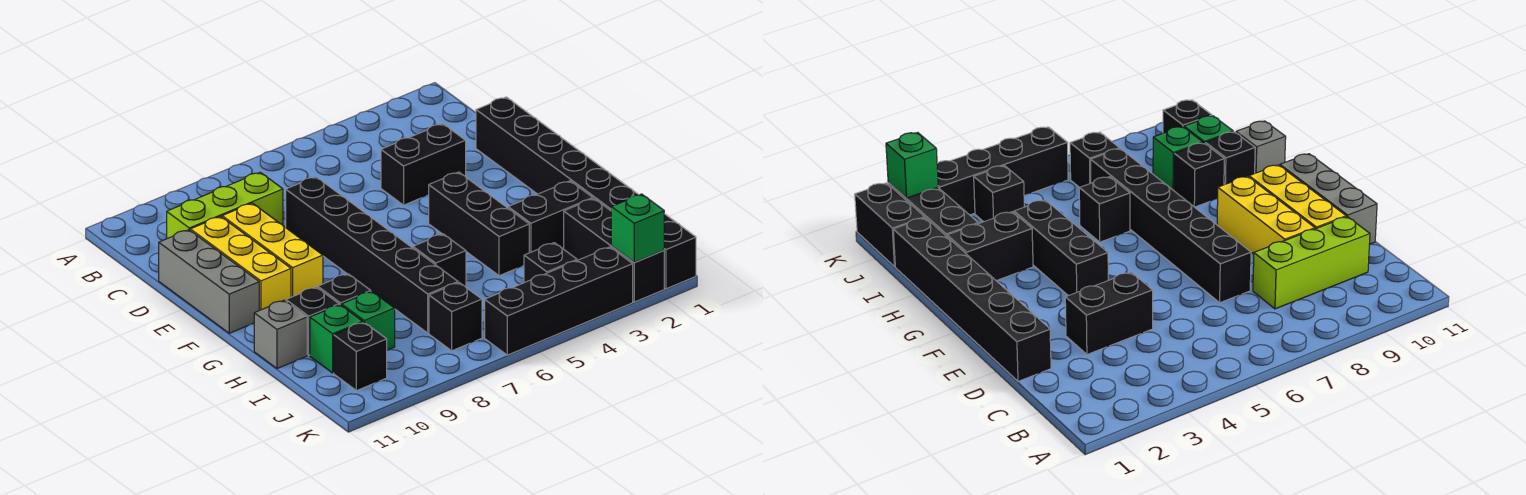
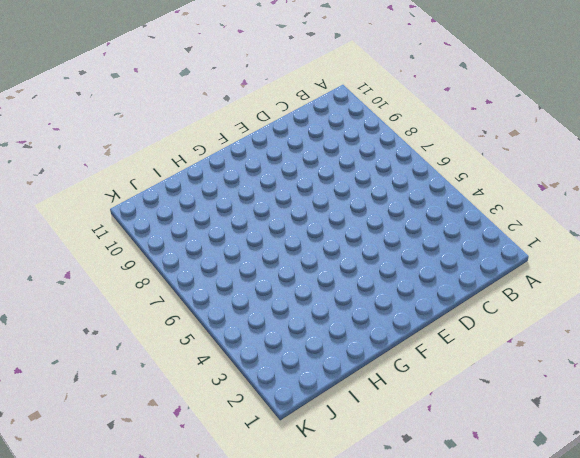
none -> lime brick C8:C10 level 1
none -> black brick D1:I1 level 1
none -> black brick D3:D4 level 1

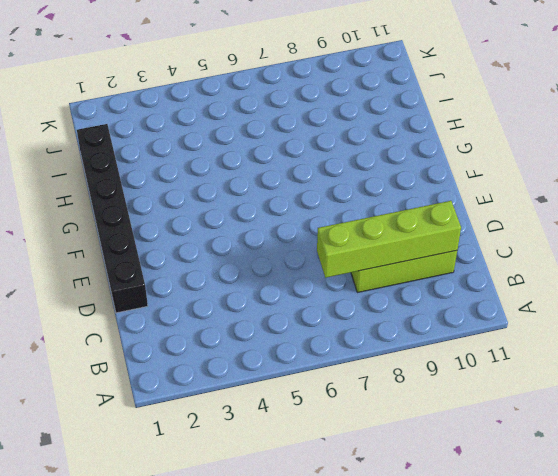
lime brick C7:C10 level 2 -> none
none -> black brick D3:D4 level 1
none -> black brick D7:I7 level 1
none -> yellow brick D9:F9 level 1

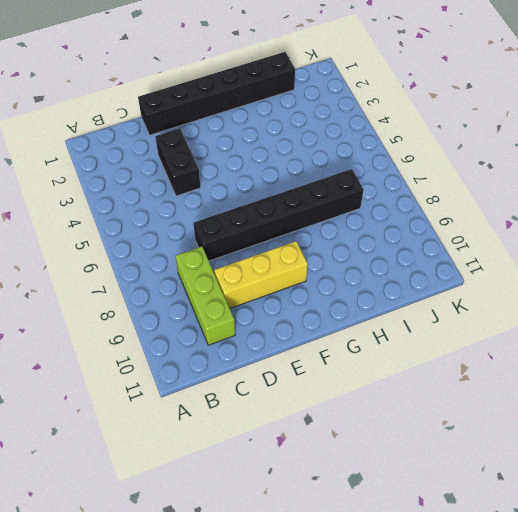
none -> yellow brick D10:F10 level 1
none -> grey brick D11:F11 level 1
none -> black brick F4:H4 level 1

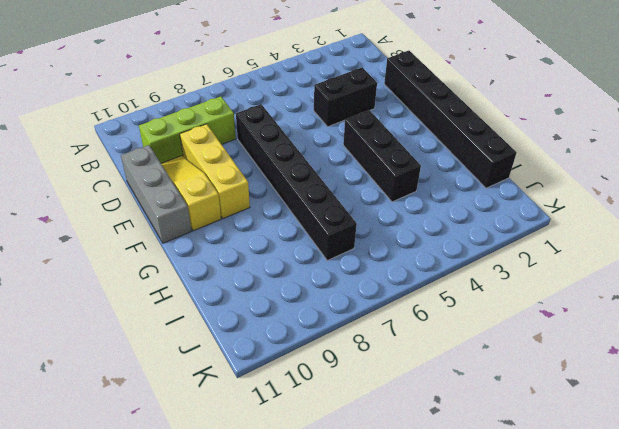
yellow slope D10:F10 level 1 top F -> yellow brick D10:F10 level 1
none -> black brick H2:H3 level 1
none -> black brick H6 level 1
none -> black brick H9 level 1

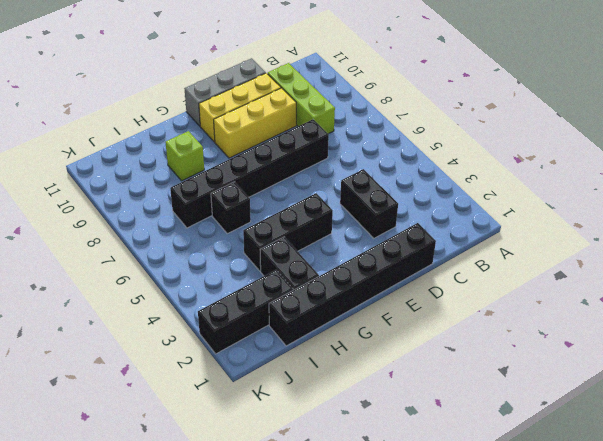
lime brick H9 level 1 -> black brick H9 level 1
none -> black brick H10 level 1
none -> grey brick H11 level 1
none -> green brick I9 level 1

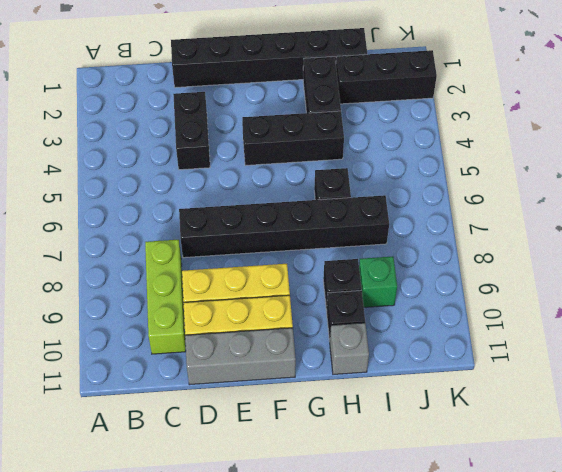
none -> green brick I10 level 1
none -> black brick J1:K1 level 1
none -> black brick J4 level 1

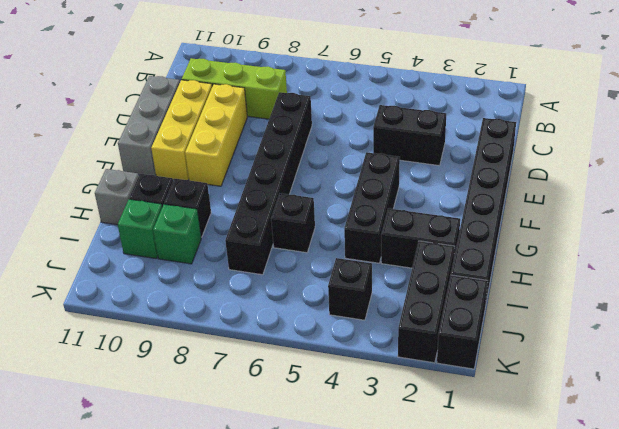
none -> black brick J7 level 1
none -> black brick J10 level 1
none -> black brick K3:K6 level 1

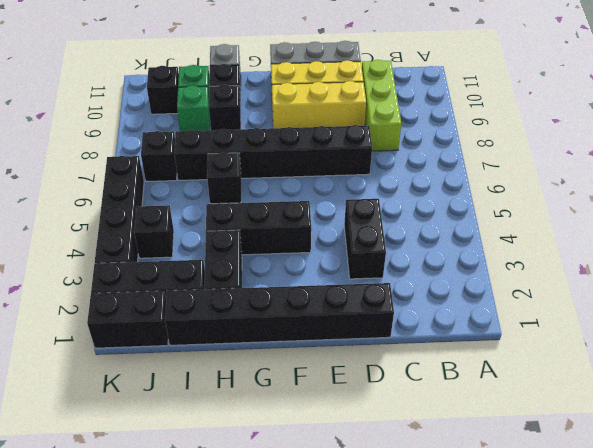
none -> green brick K2 level 2

